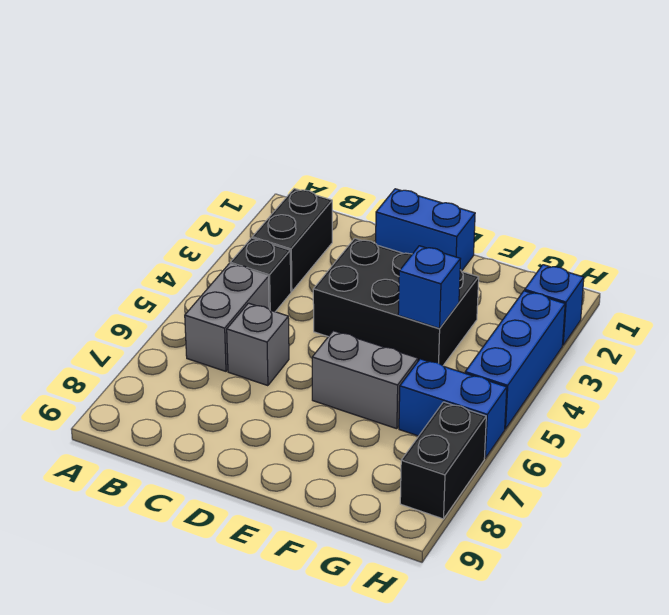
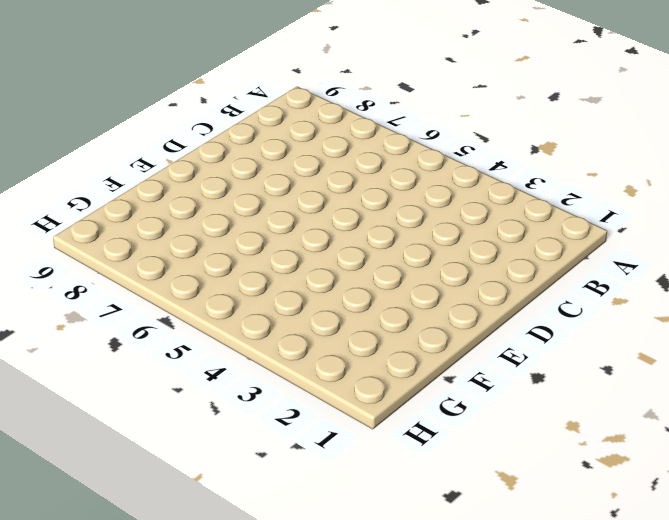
none -> black brick B2:B3 level 1
none -> black brick B4 level 1
none -> grey brick B5:B6 level 1

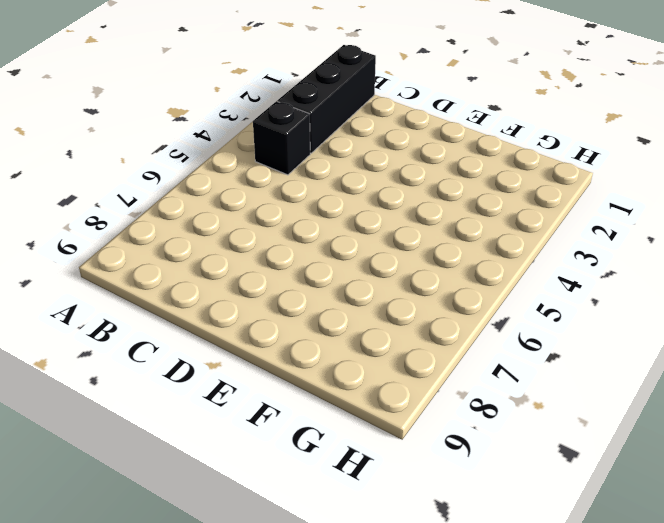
black brick B1:B3 level 1 -> black brick B2:B3 level 1
none -> grey brick B5:B6 level 1
none -> grey brick C6 level 1
none -> blue brick D1:E1 level 1

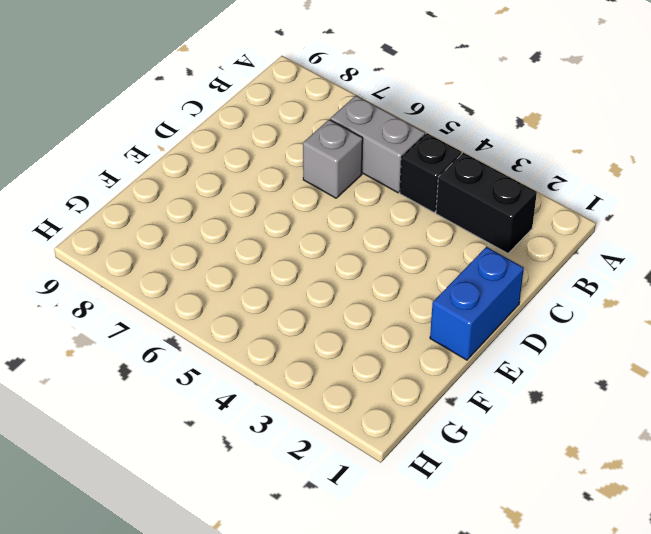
none -> black brick D3:F4 level 1
none -> grey brick E6:F6 level 1
none -> blue brick G6:H6 level 1

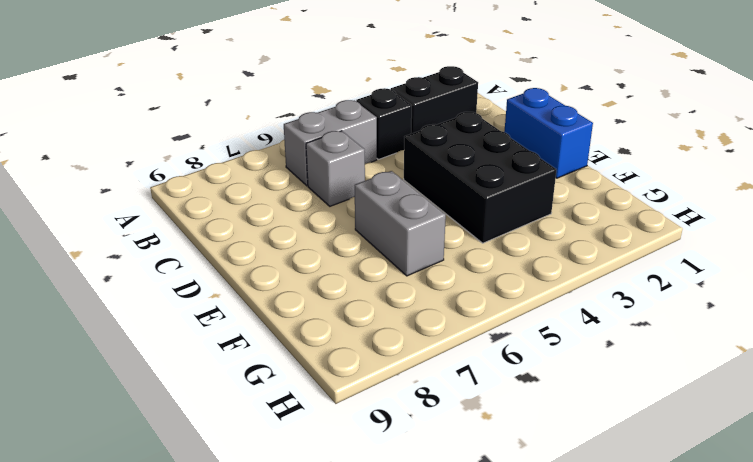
none -> blue brick G6:H6 level 1
none -> blue brick H2 level 1
none -> blue brick H3:H5 level 1

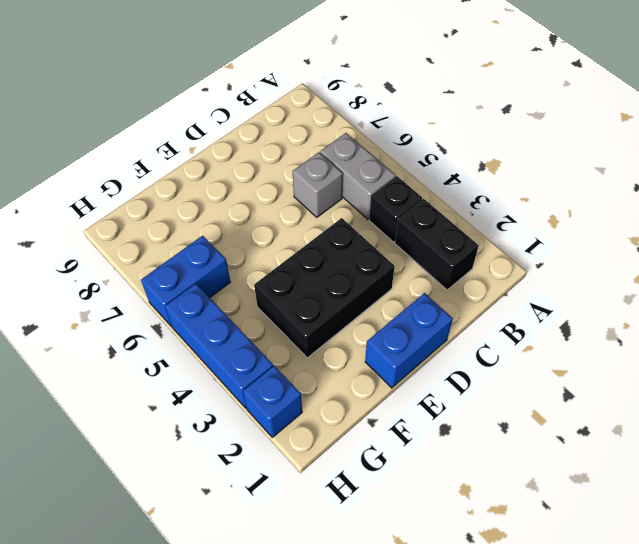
none -> grey brick E6:F6 level 1
none -> black brick H7:H8 level 1
none -> blue brick F4 level 2

